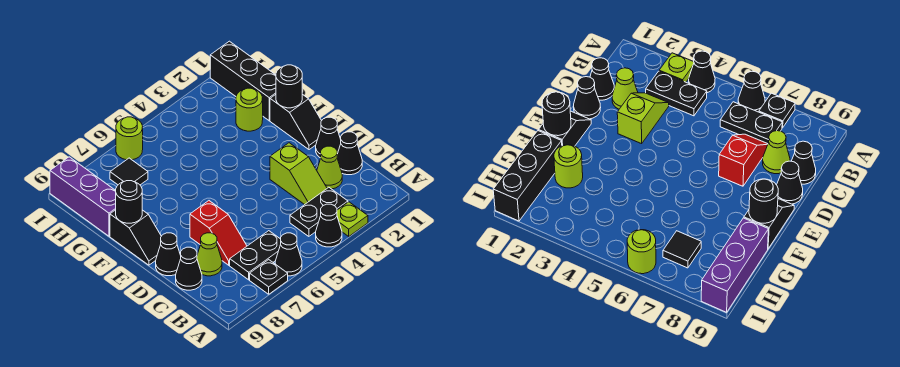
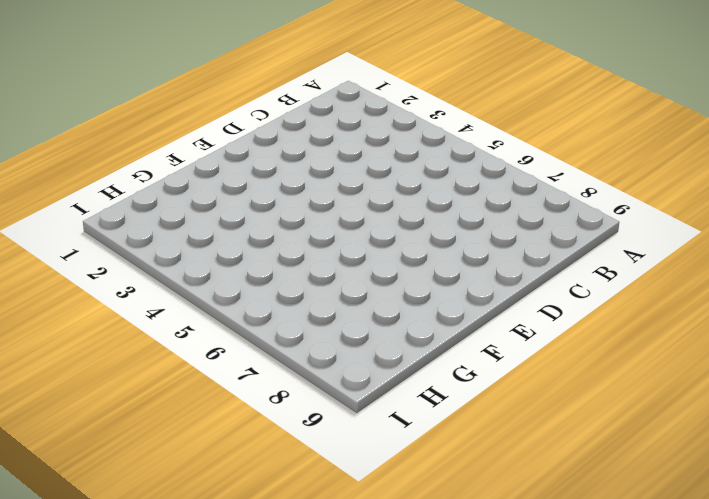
none -> lime plate A3 level 1
none -> black cone A4 level 1
none -> black cone A6 level 1

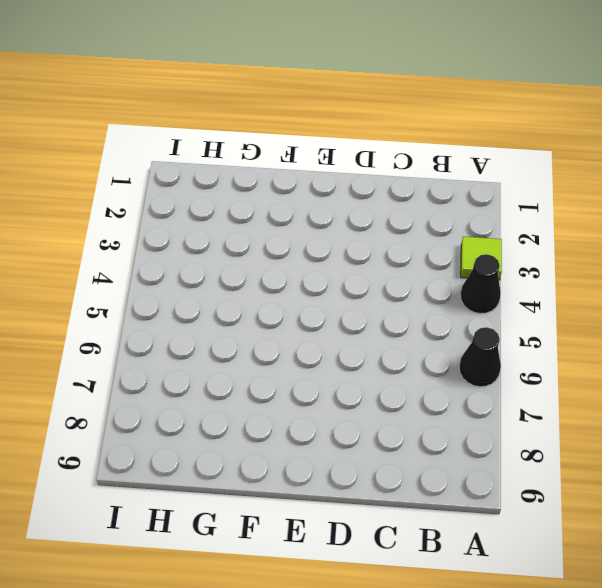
lime tile A3 level 1 -> lime plate A3 level 1
none -> black plate A7 level 1
none -> black plate B3:B4 level 1
none -> black plate B6:B7 level 1

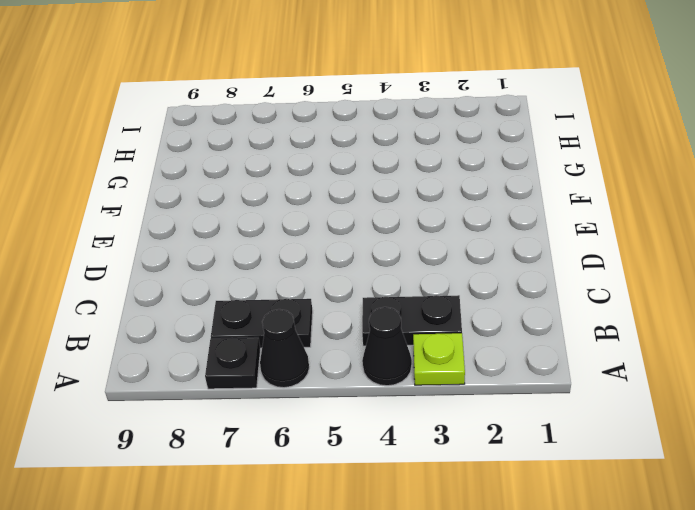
none -> black cone C1 level 1
none -> lime cone C2 level 1
none -> lime slope C3:D3 level 1 top D

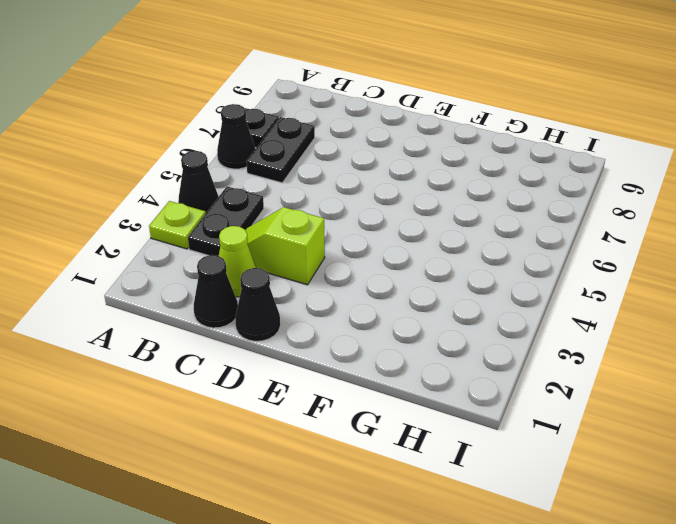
none -> red slope C7:D7 level 1 top D
none -> lime cone C8 level 1
none -> black cone C9 level 1

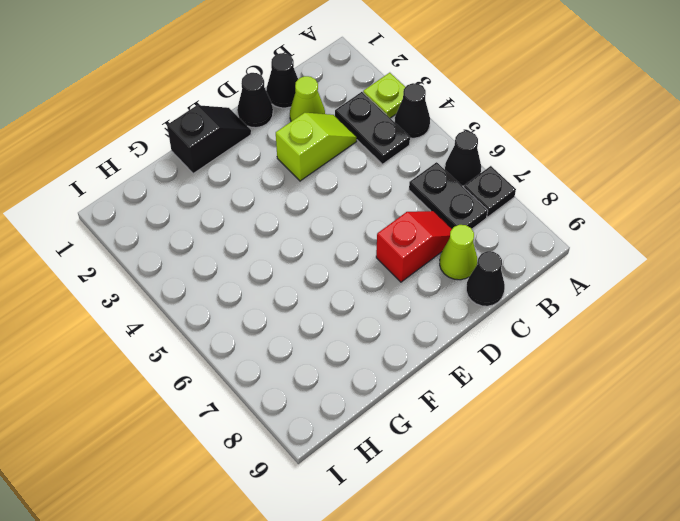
none -> black cone D9 level 1
none -> black slope E9:F9 level 1 top F
none -> black brick G1:I1 level 1

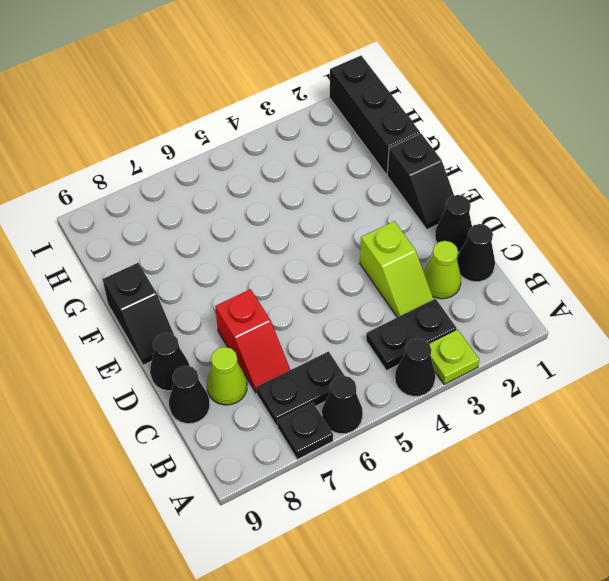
none -> lime round brick G2 level 1
none -> purple brick G9:I9 level 1
none -> black tile H7 level 1

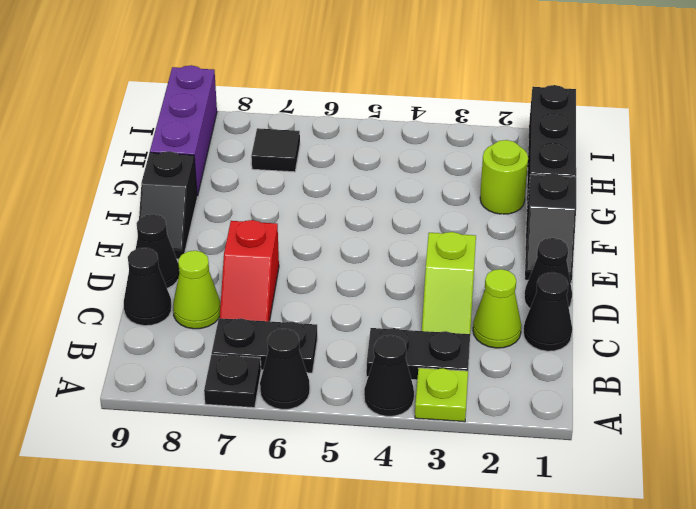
none -> lime round brick I6 level 1
none -> black round brick F1 level 2
none -> black round brick F9 level 2

